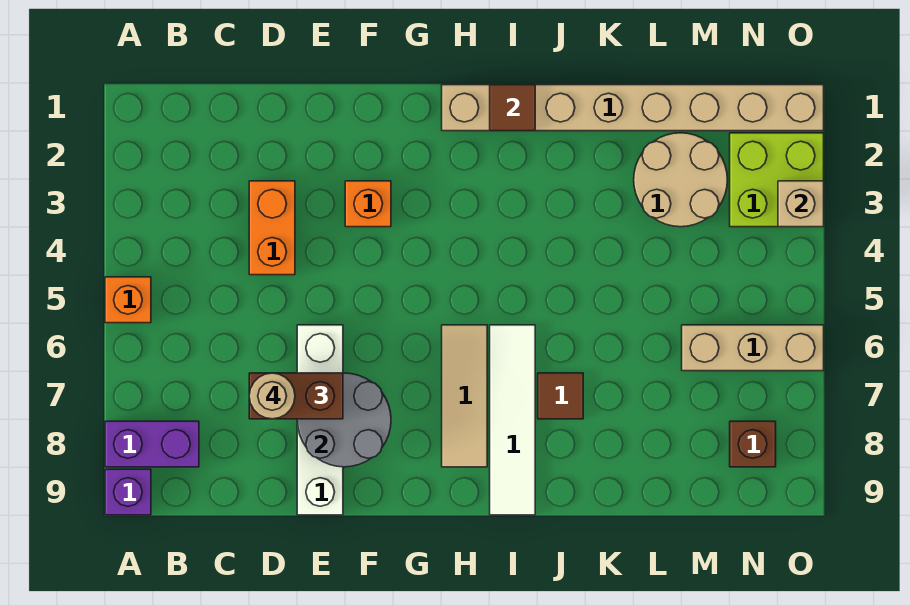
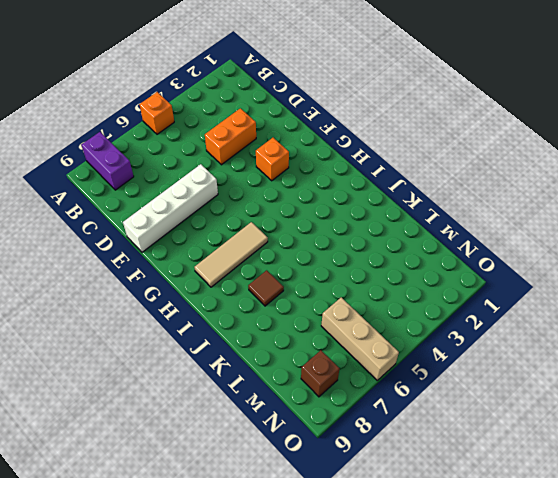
none -> purple brick A9 level 1
none -> tan brick H1:O1 level 1
none -> white tile I6:I9 level 1

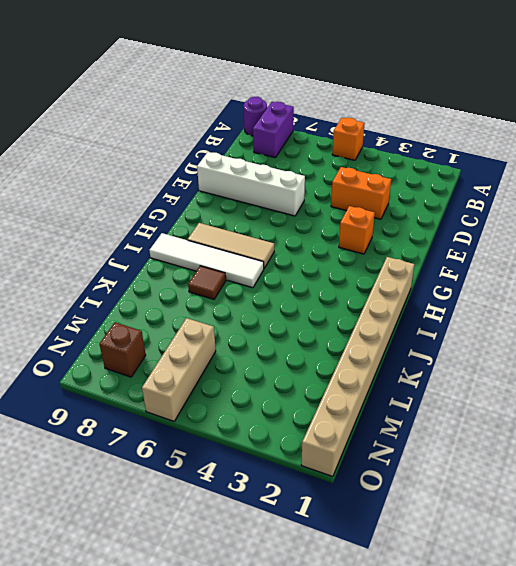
purple round brick A9 level 1 -> purple brick A9 level 1
none -> tan round brick L2:M3 level 1
none -> lime brick N2:O3 level 1
none -> grey round brick E7:F8 level 2

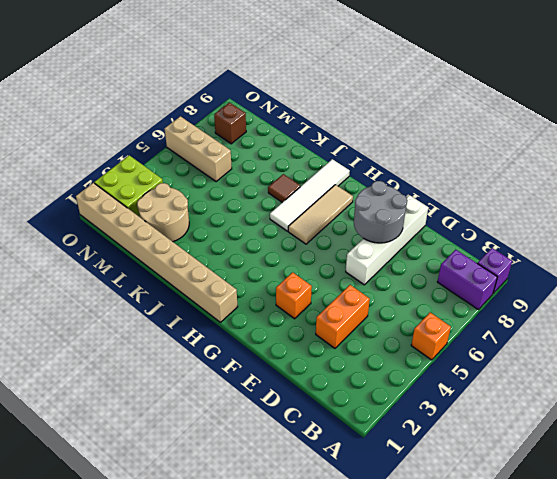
none -> brown tile I1 level 2
none -> tan brick O3 level 2
none -> brown brick D7:E7 level 3

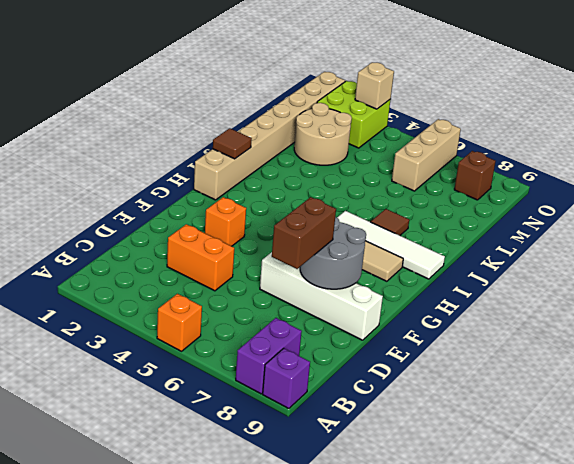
none -> tan round brick D7 level 4

